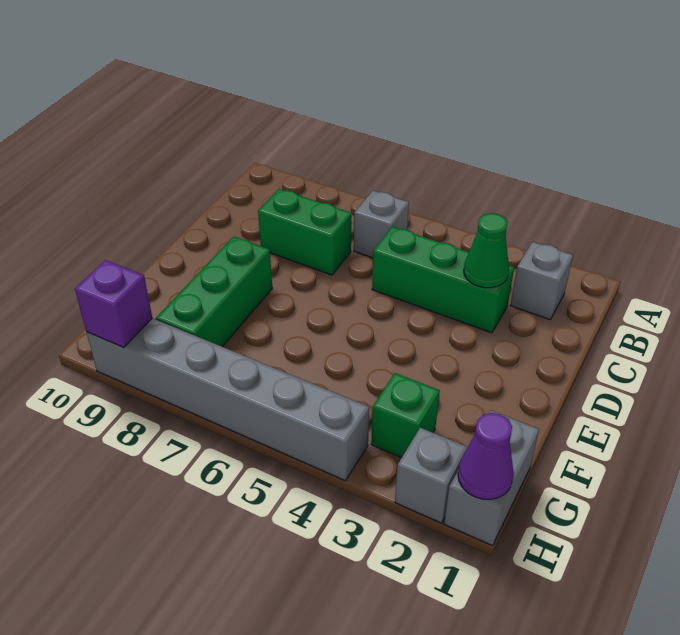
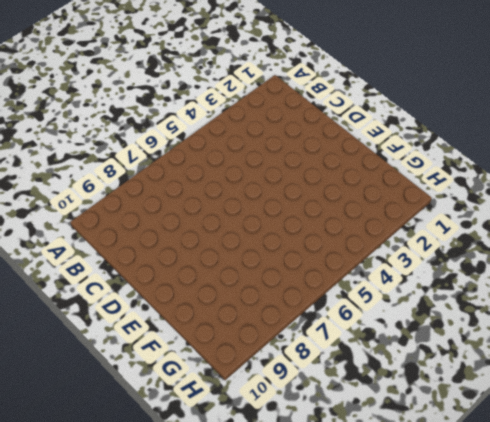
none -> grey brick B2 level 1
none -> grey brick B6 level 1
none -> green brick C3:C5 level 1

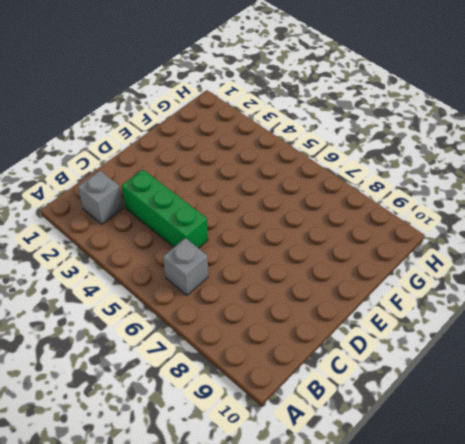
none -> green brick C7:C8 level 1
none -> green brick E8:G8 level 1
none -> grey brick G1:H1 level 1

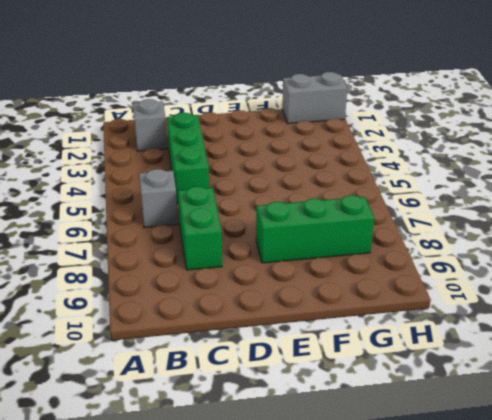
none -> green brick G3 level 1
none -> grey brick H2 level 1
none -> grey brick H4:H9 level 1

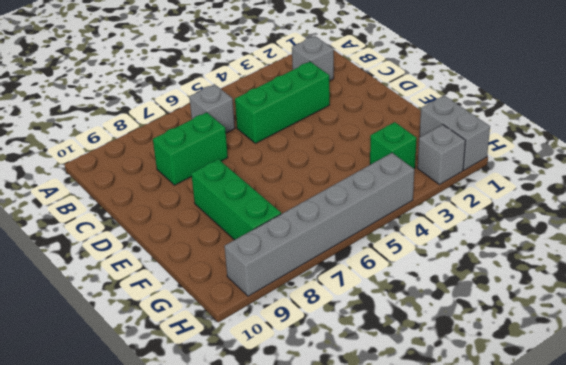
none -> green cone C3 level 2
none -> purple cone H1 level 2
none -> purple brick H9 level 2

